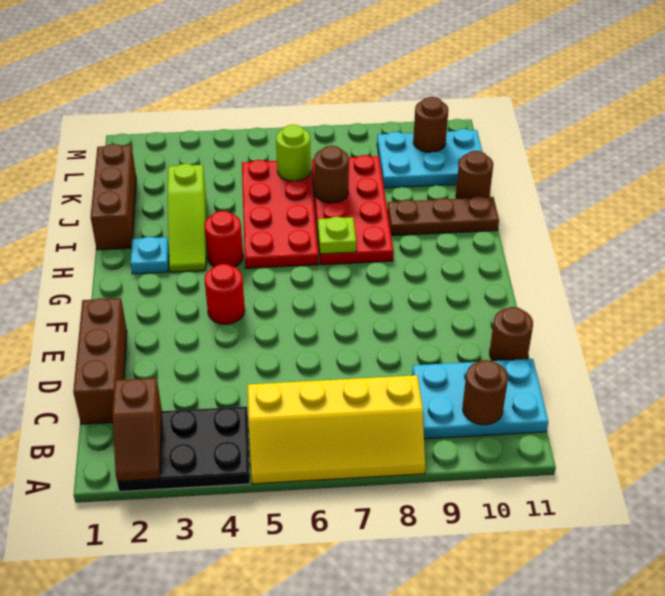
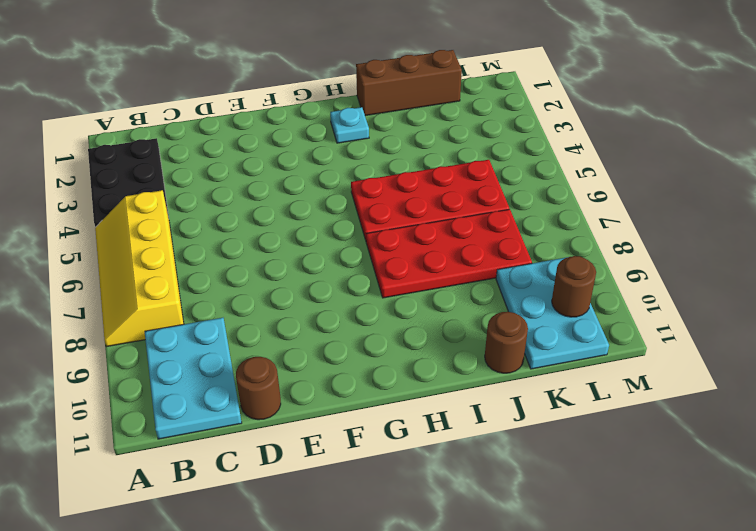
none -> brown brick C1:E1 level 1
none -> red round brick F4 level 1
none -> lime slope H3:J3 level 1 top J

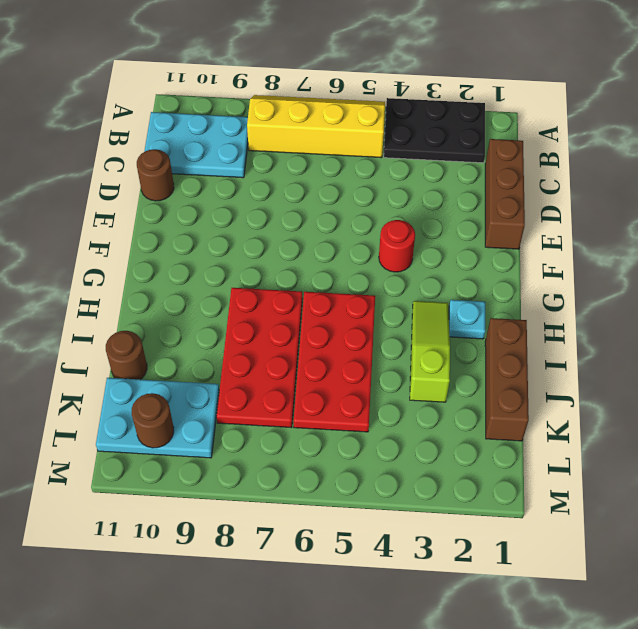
none -> red round brick H4 level 1
none -> brown plate I9:I11 level 1
none -> brown slope A2:B2 level 2 top B

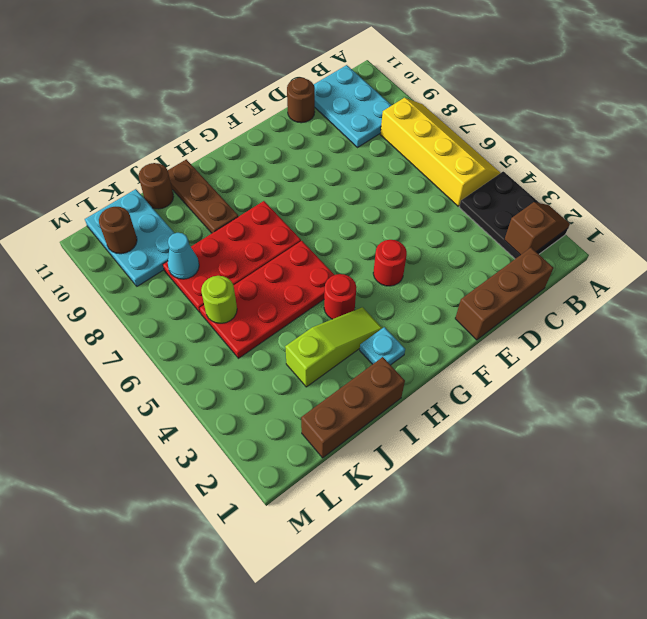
cyan cone K8 level 2 -> none
none -> brown round brick B10 level 2
none -> lime plate H7 level 2
none -> brown round brick J7 level 2

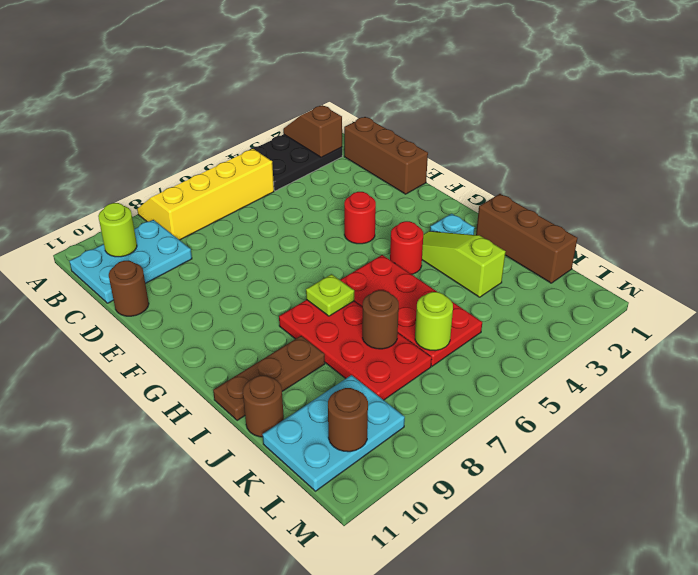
lime round brick B10 level 2 -> brown round brick B10 level 2

